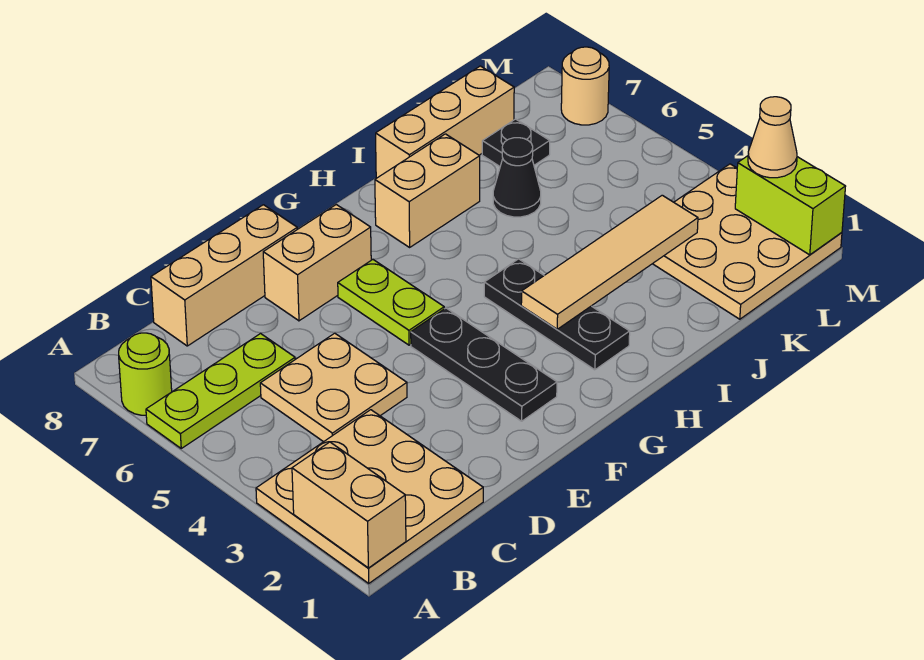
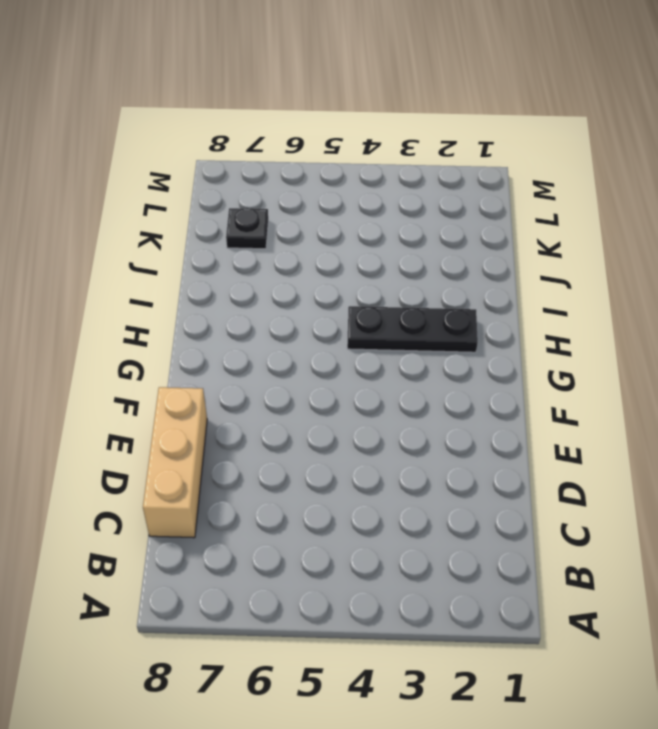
none -> tan plate A1:C3 level 1
none -> lime plate A6:C6 level 1
none -> lime round brick A7 level 1

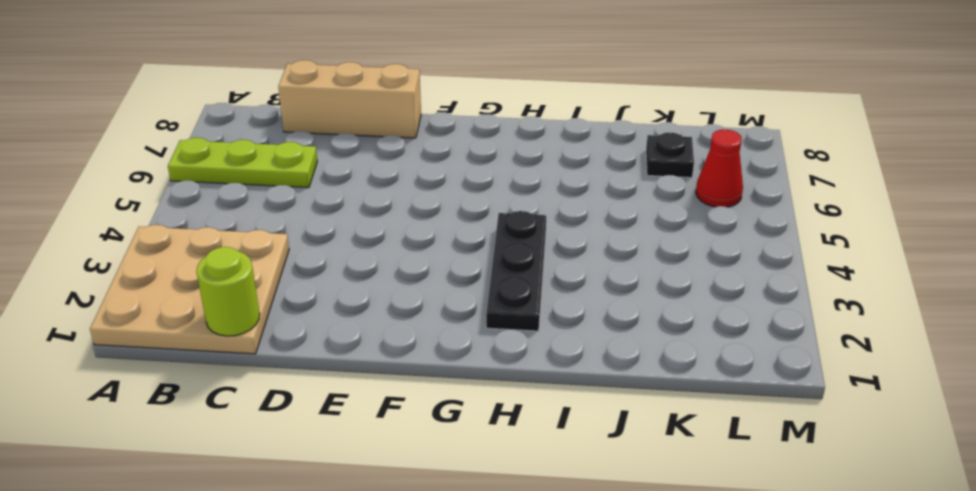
lime round brick C1 level 2 -> lime round brick A7 level 1
red cone L6 level 1 -> none
none -> tan plate C4:D5 level 1
none -> tan brick E7:F7 level 1
none -> black plate F2:F4 level 1

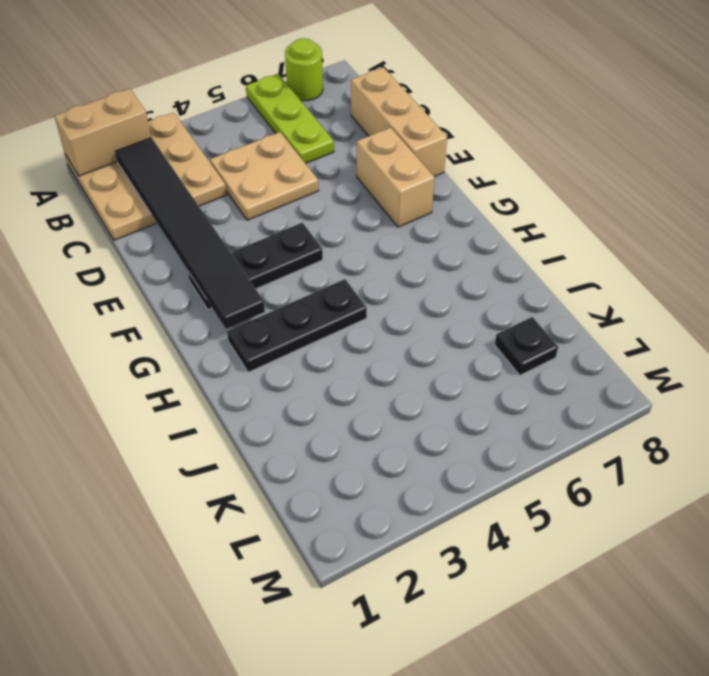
black tile B2:G2 level 2 -> none
none -> lime plate F5:F6 level 1
none -> tan brick H7:I7 level 1
none -> tan brick I8:K8 level 1

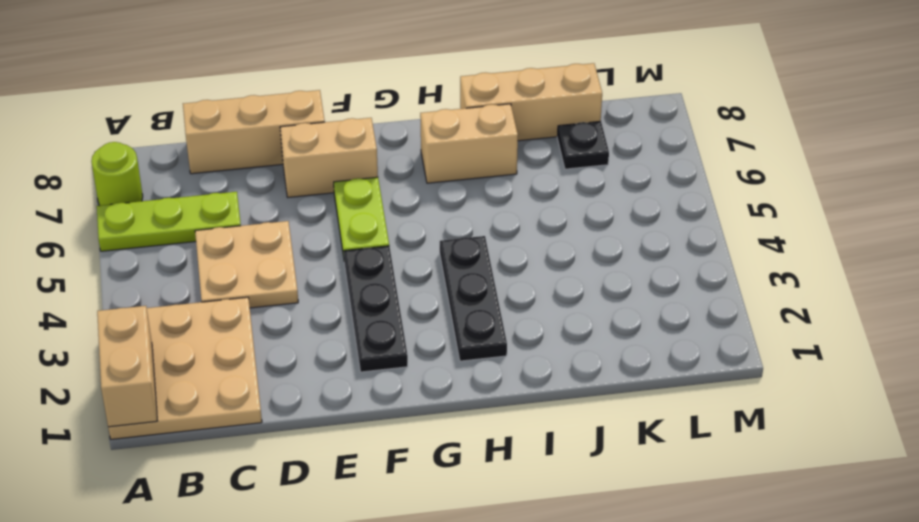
none -> black cone J6 level 1
none -> tan plate K1:M3 level 1
none -> tan round brick M7 level 1

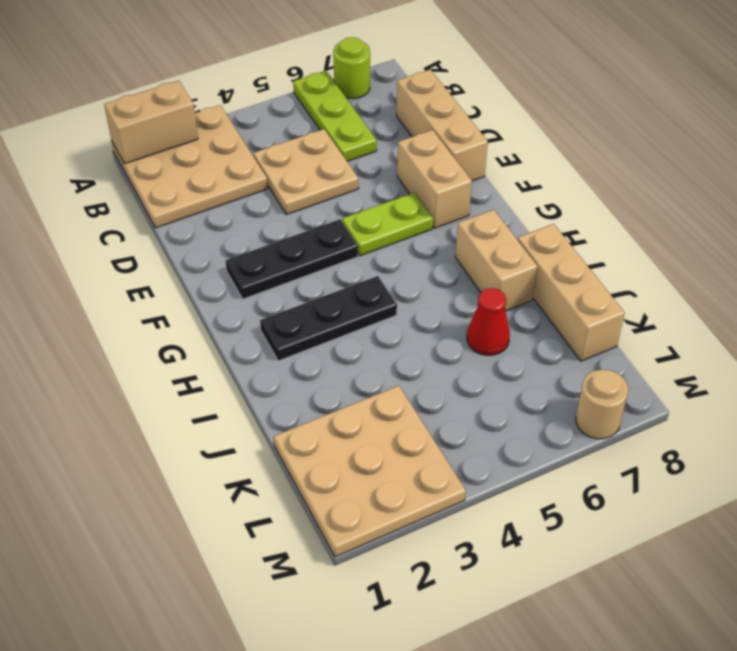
red cone J6 level 1 -> black cone J6 level 1
none -> black plate K7 level 1
none -> tan tile H3:K3 level 2
none -> lime brick M1:M2 level 2

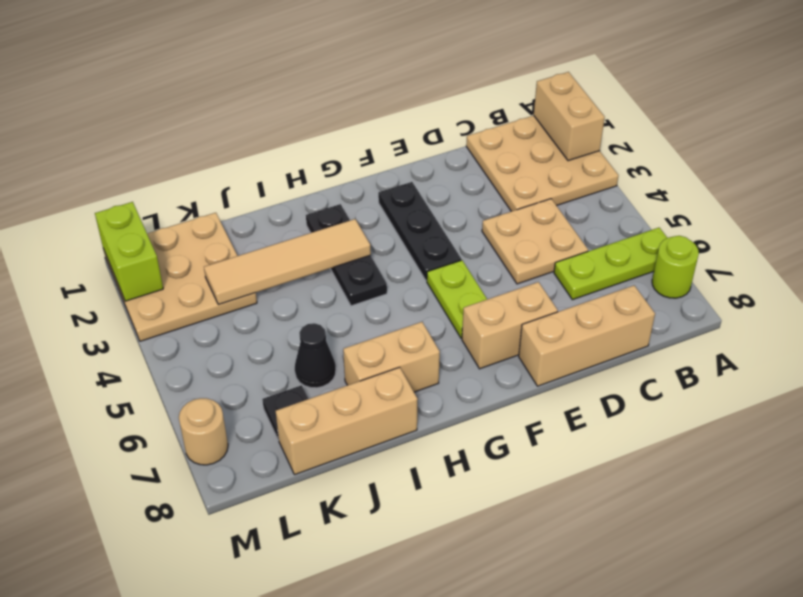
none -> tan cone M2 level 3

